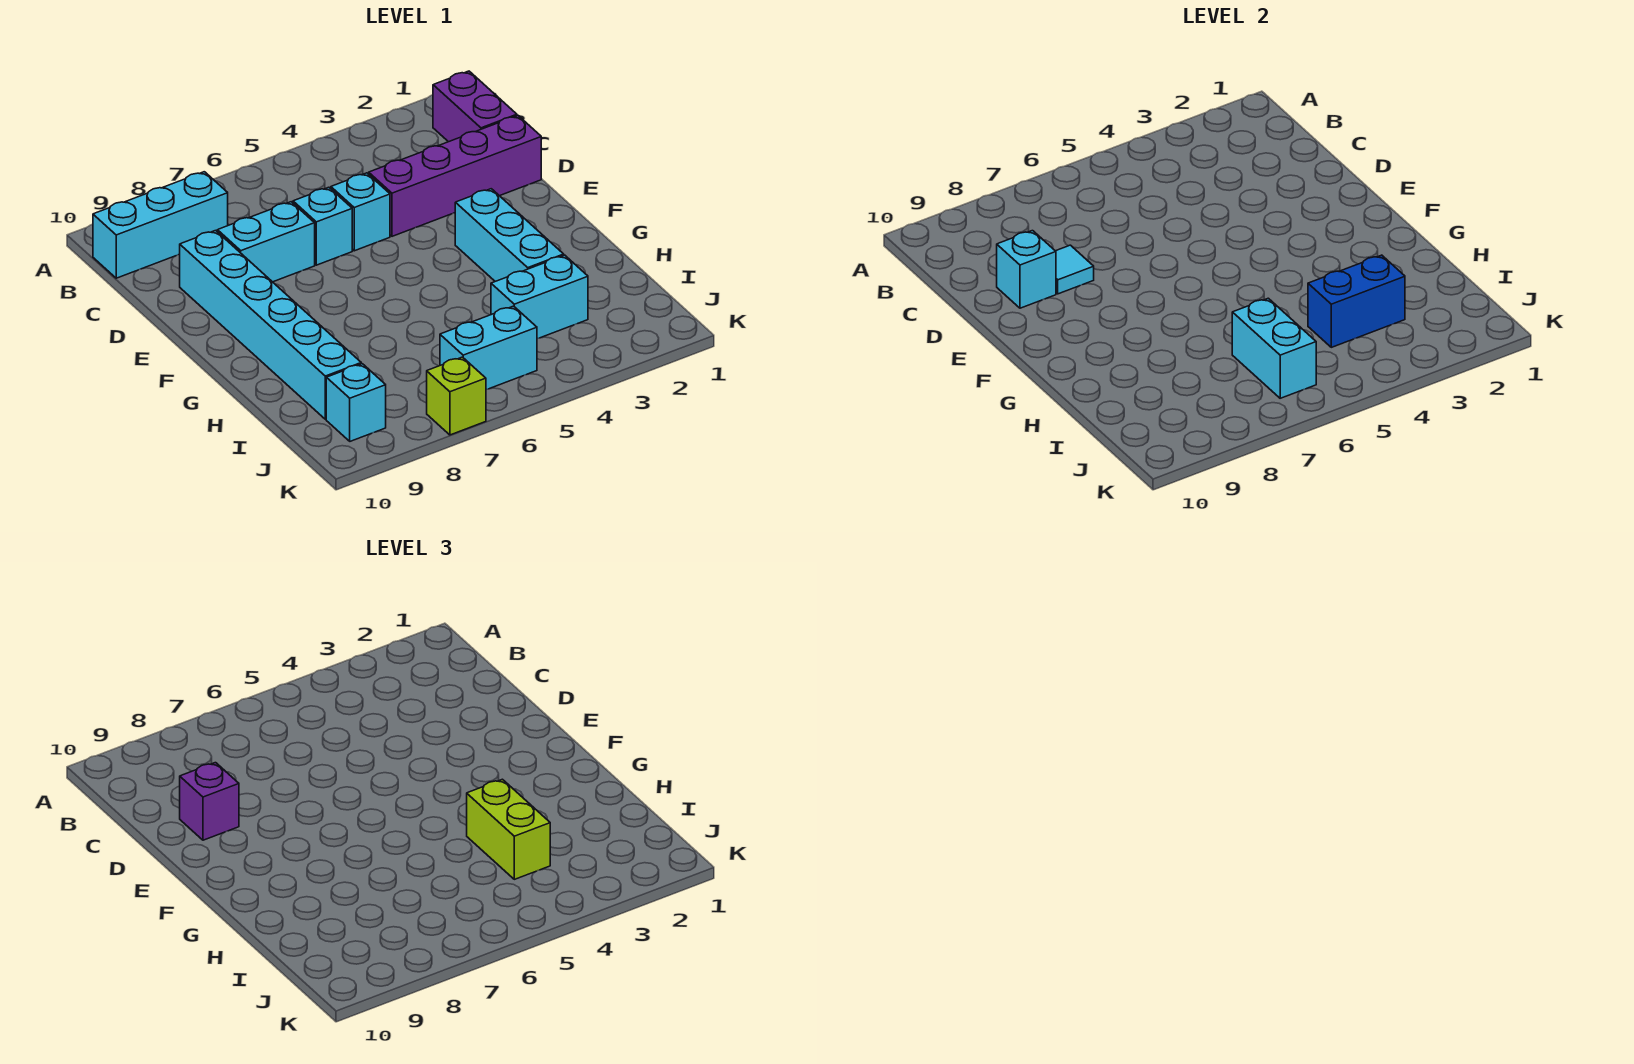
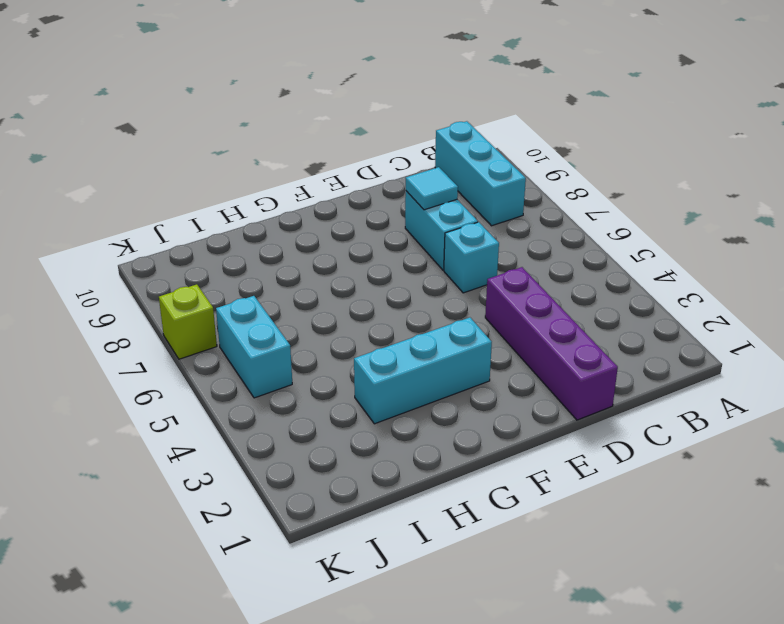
none -> purple brick B1:C1 level 1
none -> cyan brick D5 level 1
none -> cyan brick D9:I9 level 1

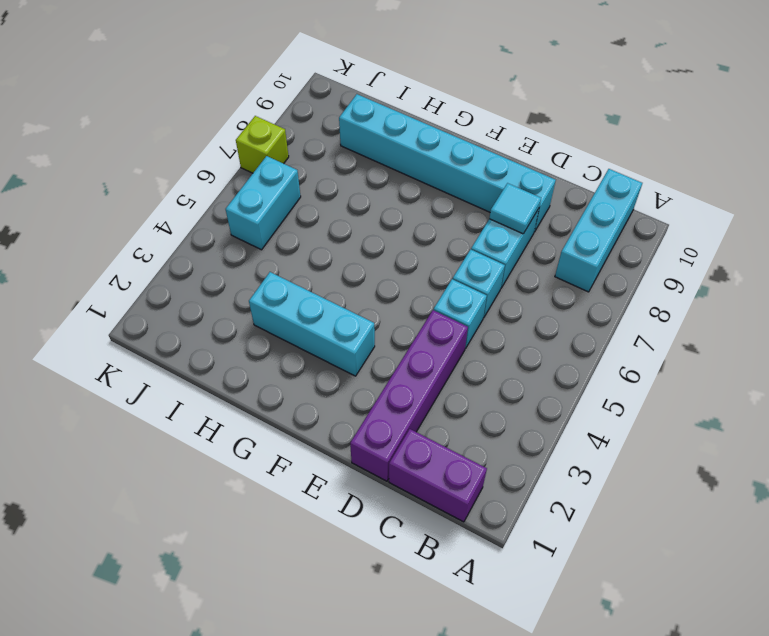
none -> cyan brick I3:I4 level 1
none -> cyan brick J9 level 1
none -> cyan brick D9 level 2

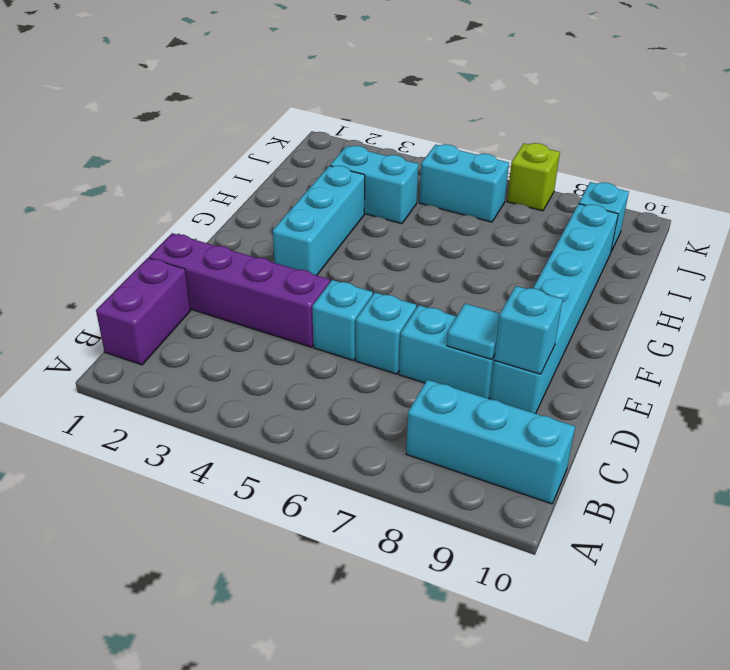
none -> blue brick I3:I4 level 2
none -> cyan brick I6:J6 level 2
none -> purple brick D9 level 3

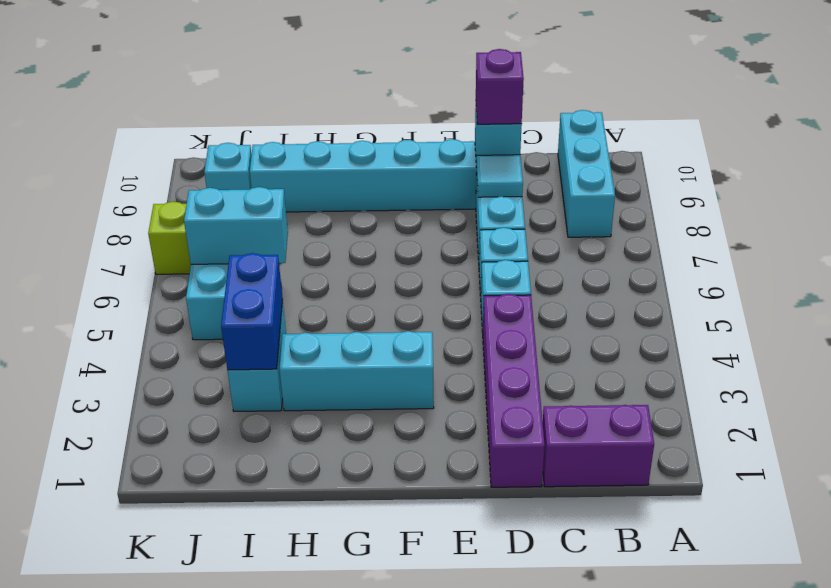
none -> lime brick H4:I4 level 3

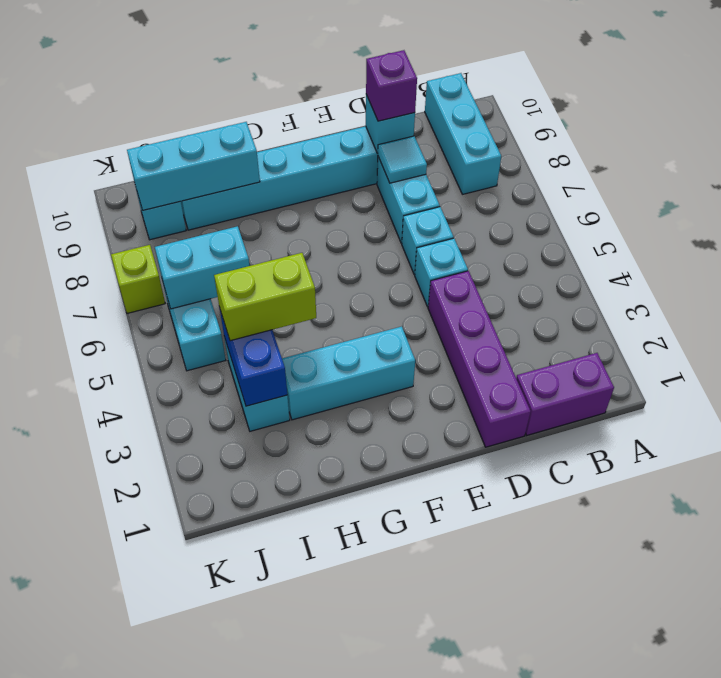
cyan brick H9:J9 level 2 -> none

